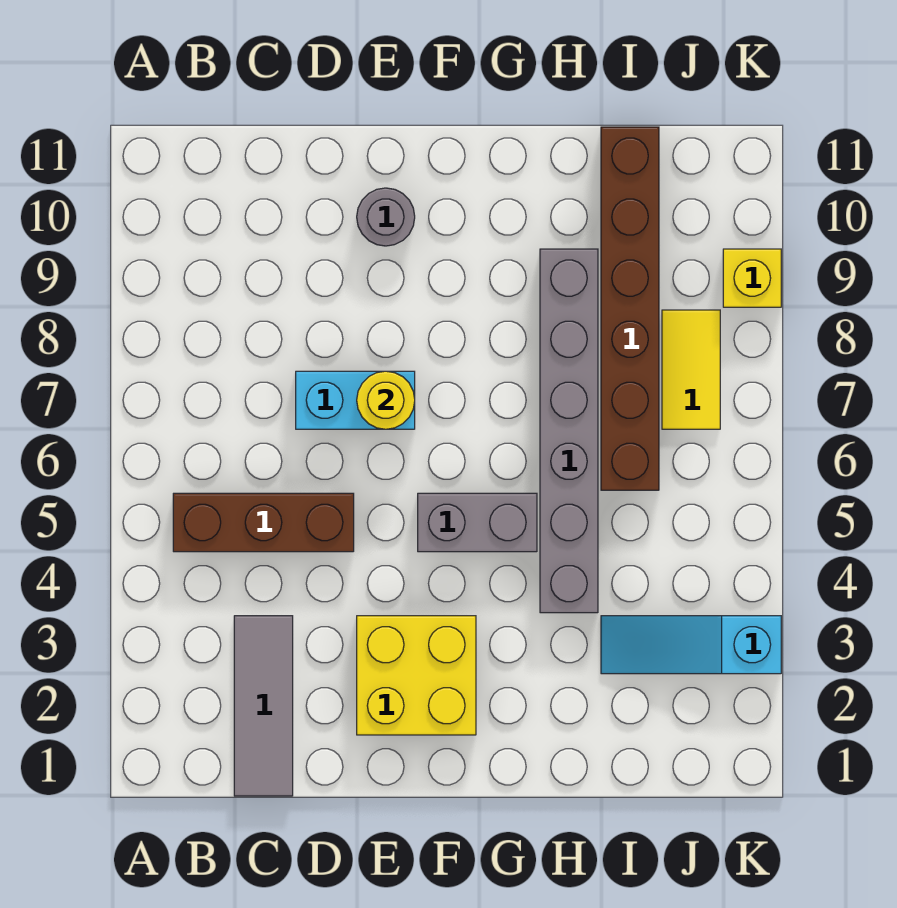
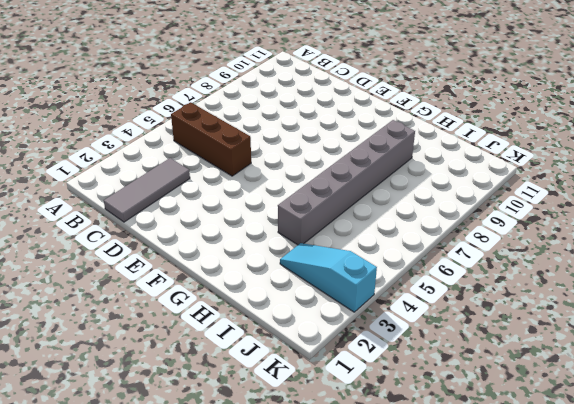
none -> cyan brick D7:E7 level 1
none -> yellow brick E2:F3 level 1
none -> grey round brick E10 level 1

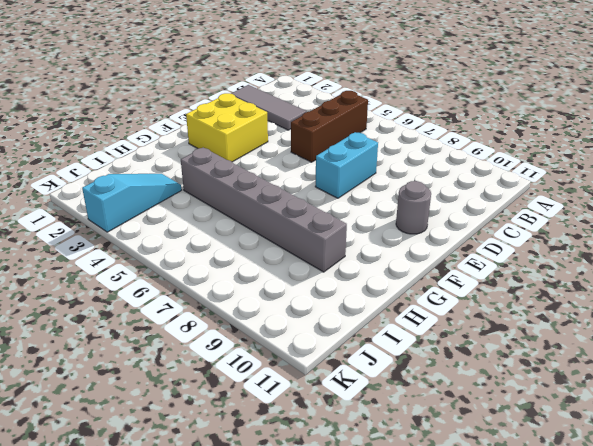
none -> grey brick F5:G5 level 1
none -> brown brick I6:I11 level 1
none -> yellow tile J7:J8 level 1

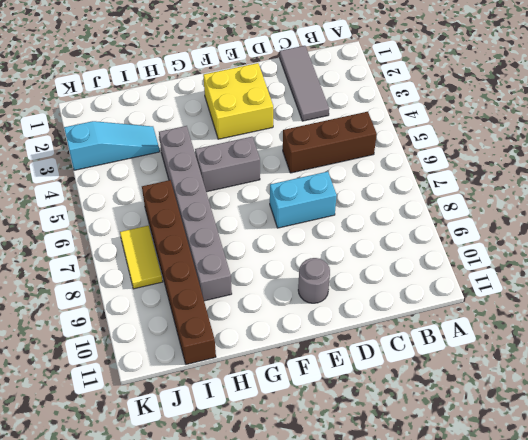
none -> yellow brick K9 level 1
none -> yellow round brick E7 level 2

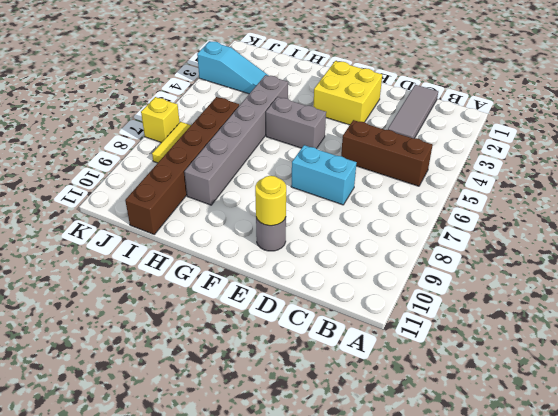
yellow round brick E10 level 2 -> yellow round brick E7 level 2
yellow brick K7 level 1 -> yellow brick K9 level 1

